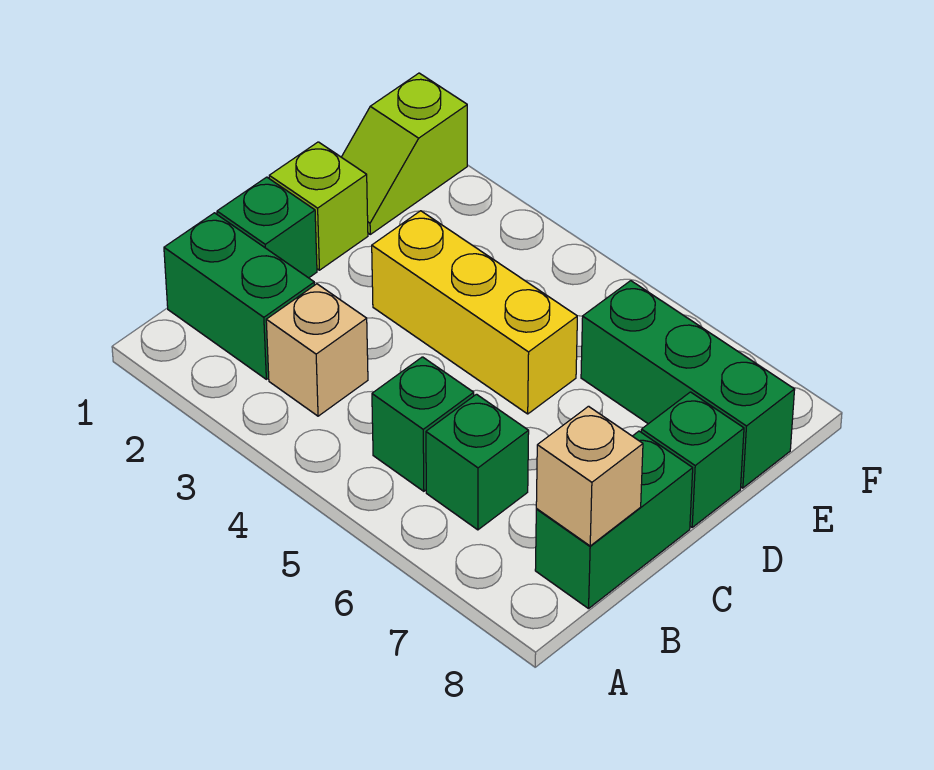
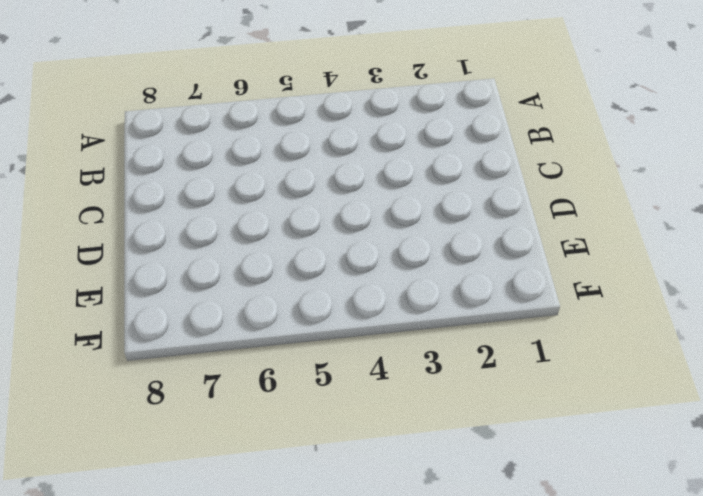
none -> green brick B1:B2 level 1
none -> tan brick B3 level 1
none -> green brick B5 level 1

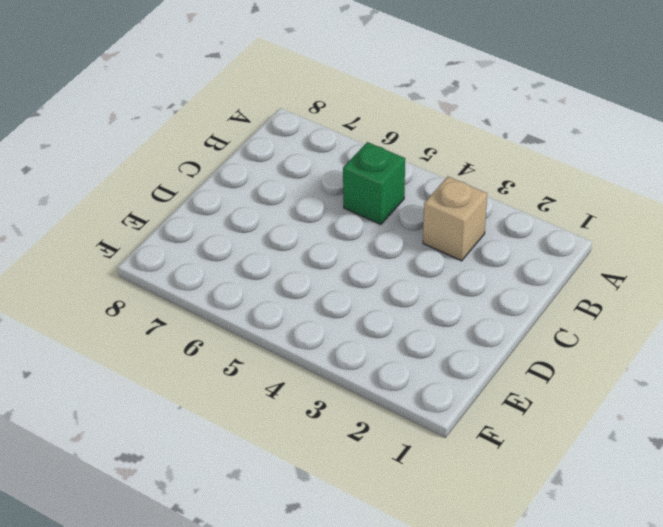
none -> green brick B1:B2 level 1
none -> green brick B6 level 1
none -> green brick B8:C8 level 1

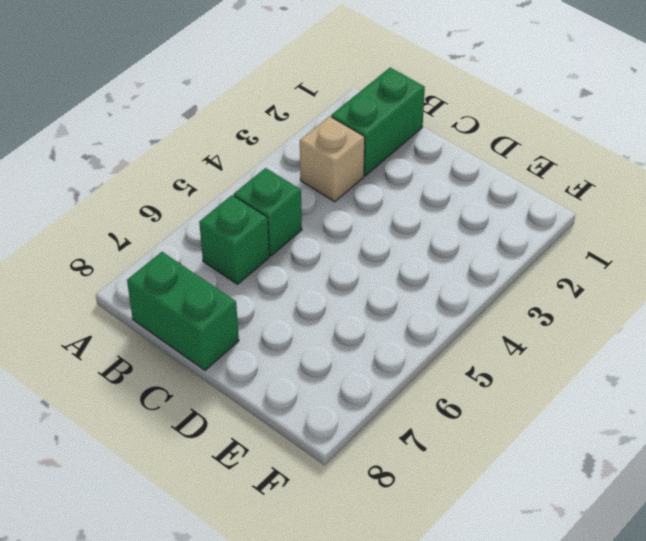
none -> green brick C1 level 1
none -> lime brick D1 level 1
none -> yellow brick D3:D5 level 1

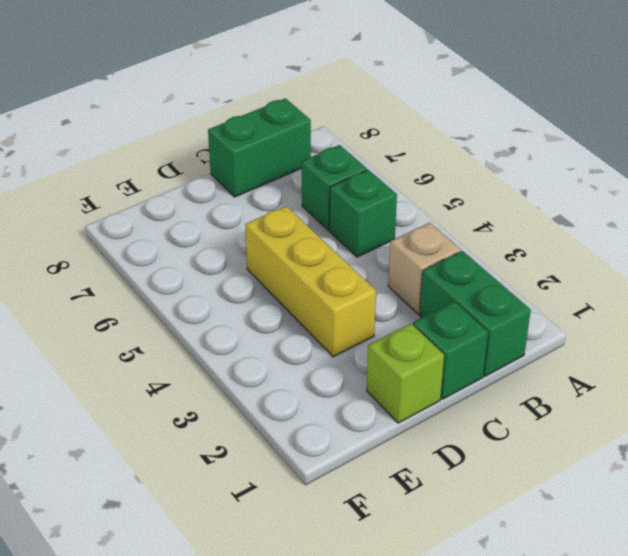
none -> green brick D8 level 1
none -> lime slope E1:F1 level 1 top F
none -> green brick E6:E8 level 1

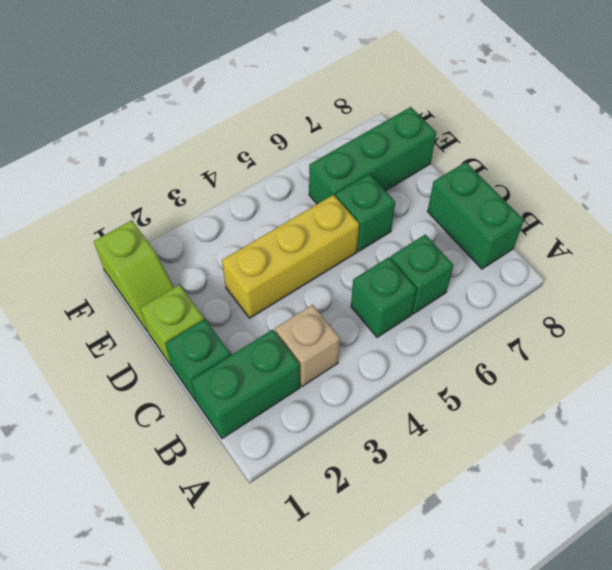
green brick D6 level 1 -> green brick D8 level 1
none -> tan brick B8 level 2

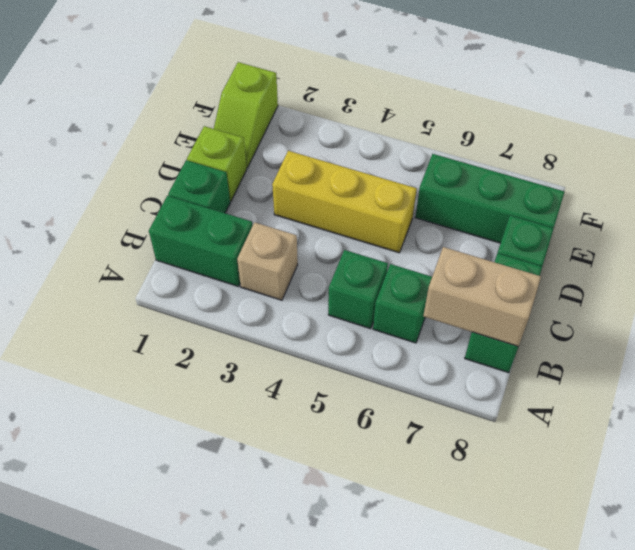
tan brick B7:B8 level 2 -> tan brick B8 level 2

